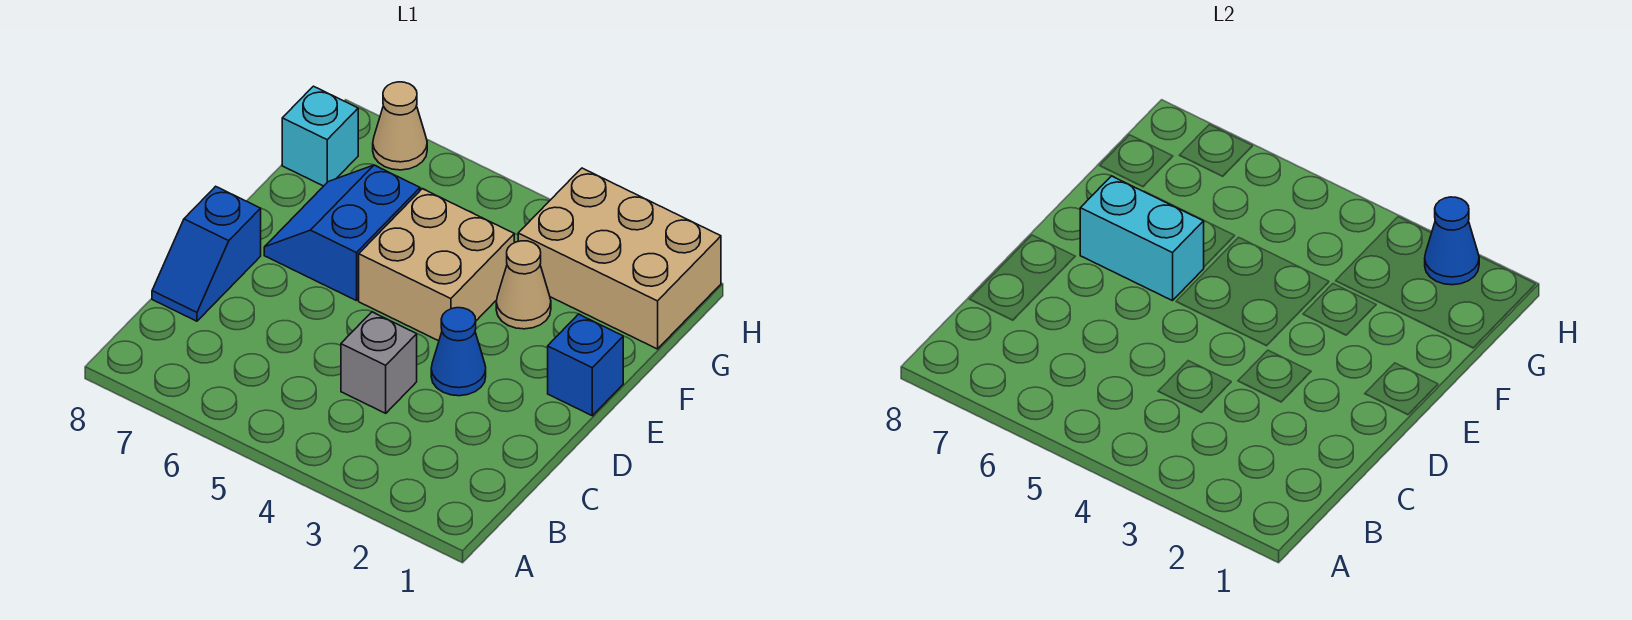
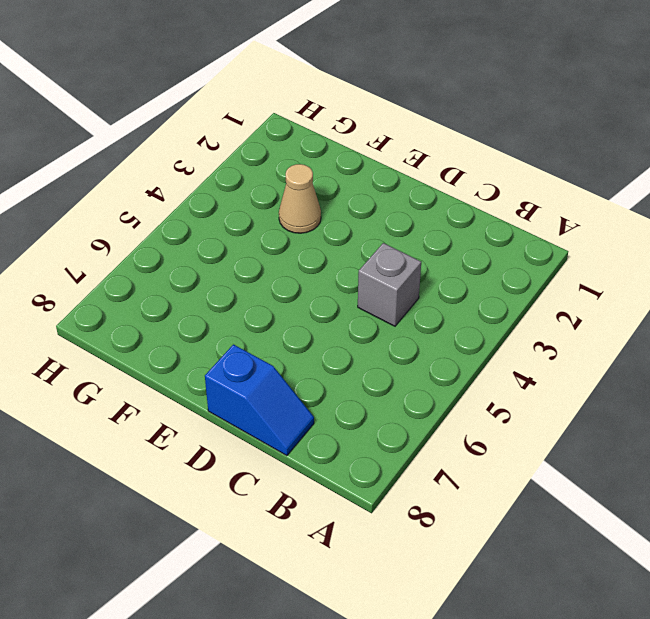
none -> blue cone D3 level 1
none -> blue brick E1 level 1
none -> tan brick E4:F5 level 1

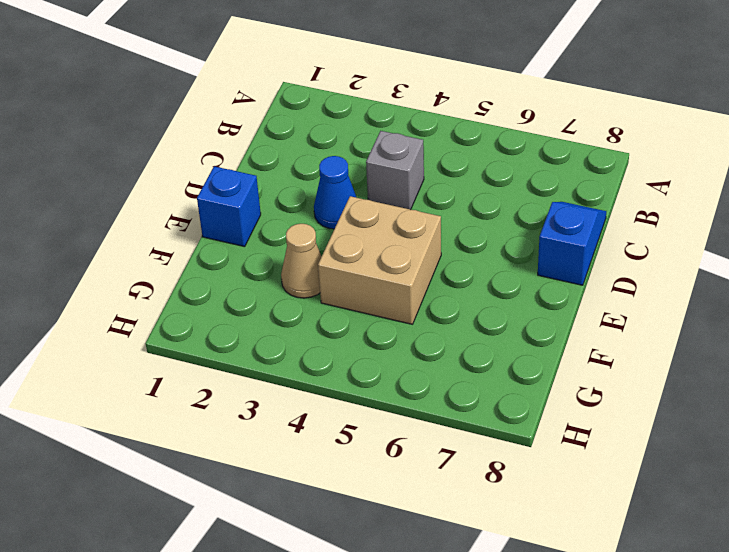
none -> blue slope E6:F7 level 1 top 6
none -> tan brick G1:H3 level 1
none -> cyan brick G8 level 1

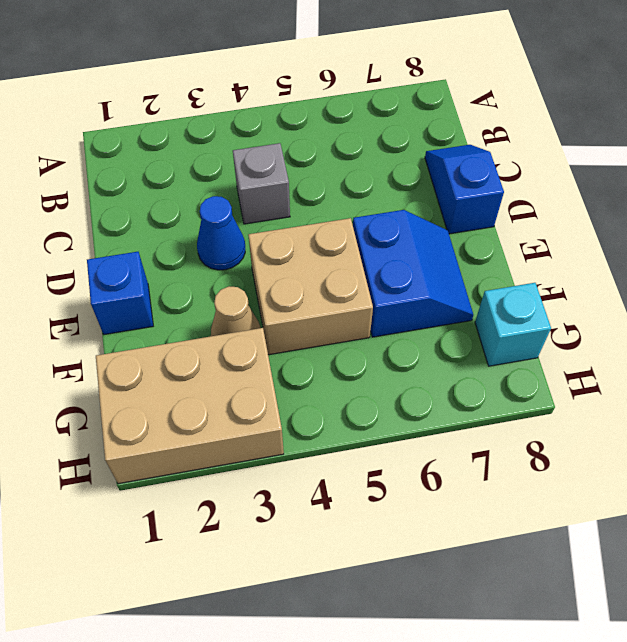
none -> tan cone H7 level 1
none -> cyan brick E6:E7 level 2
none -> blue cone H2 level 2

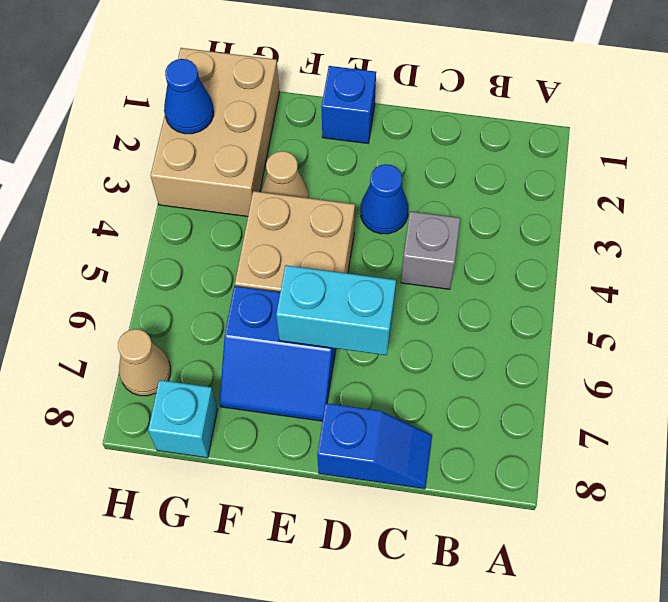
cyan brick D6:E6 level 2 -> cyan brick E6:E7 level 2

